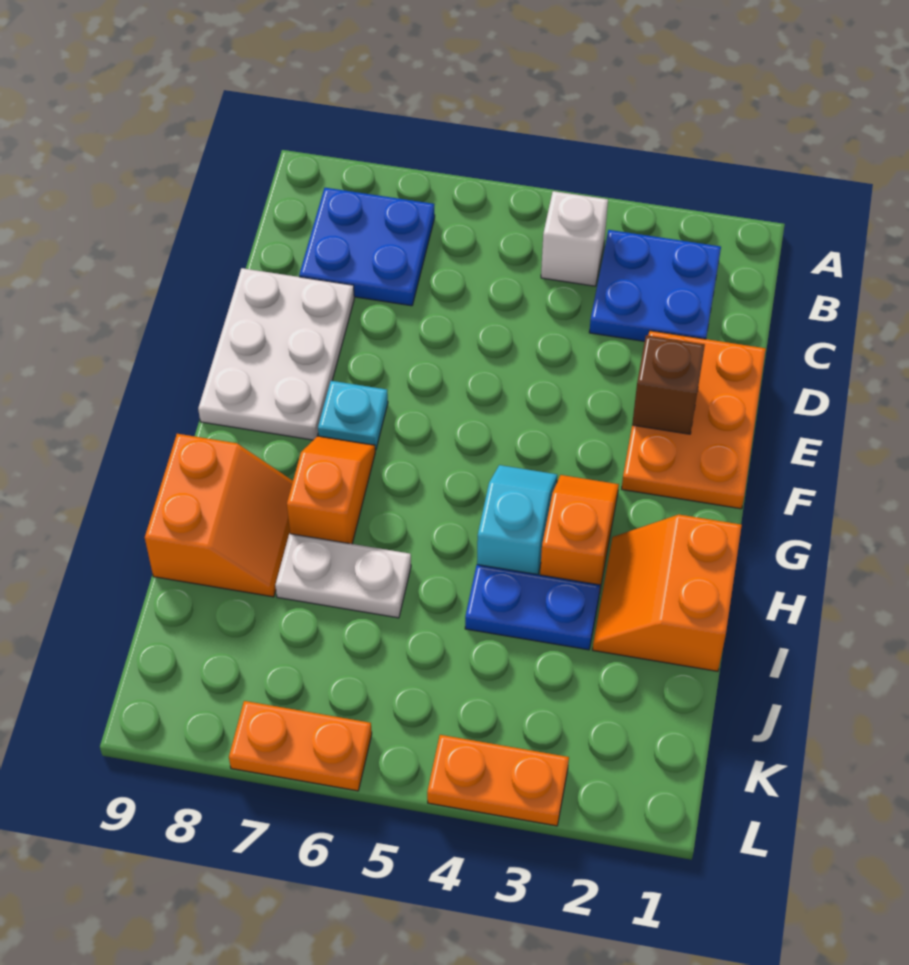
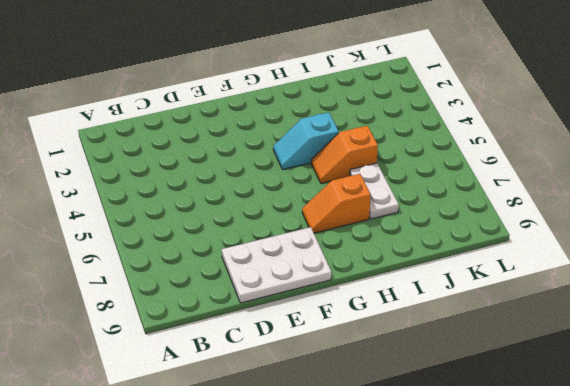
orange slope H5:I5 level 1 top I -> orange slope G3:H3 level 1 top H
none -> blue plate B2:C3 level 1
none -> white brick B4 level 1
none -> blue plate B7:C8 level 1

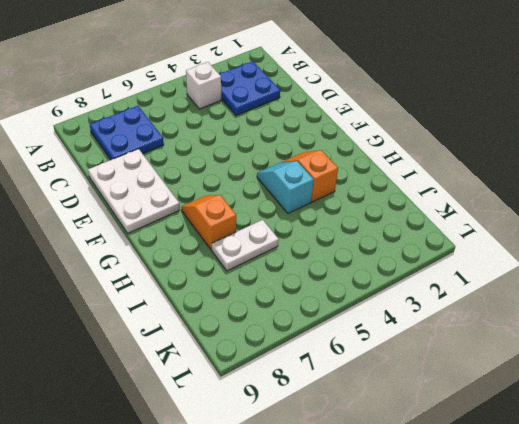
none -> orange plate D1:F2 level 1
none -> cyan plate F7 level 1
none -> orange slope H1:I2 level 1 top 1

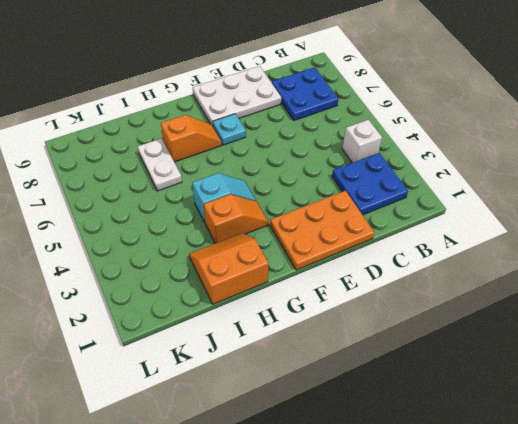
none -> orange slope H8:I9 level 1 top 9
none -> blue plate I3:I4 level 1
none -> orange plate L3:L4 level 1

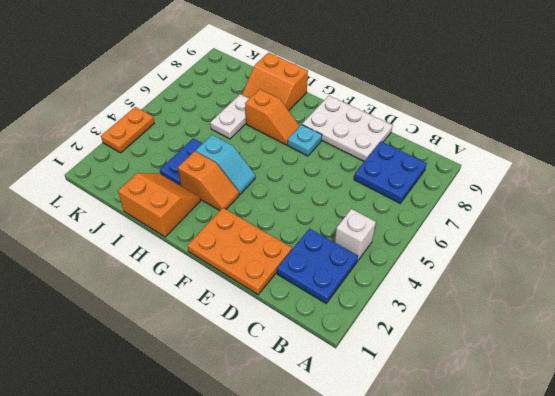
none -> orange plate L6:L7 level 1
none -> brown brick E2 level 2

